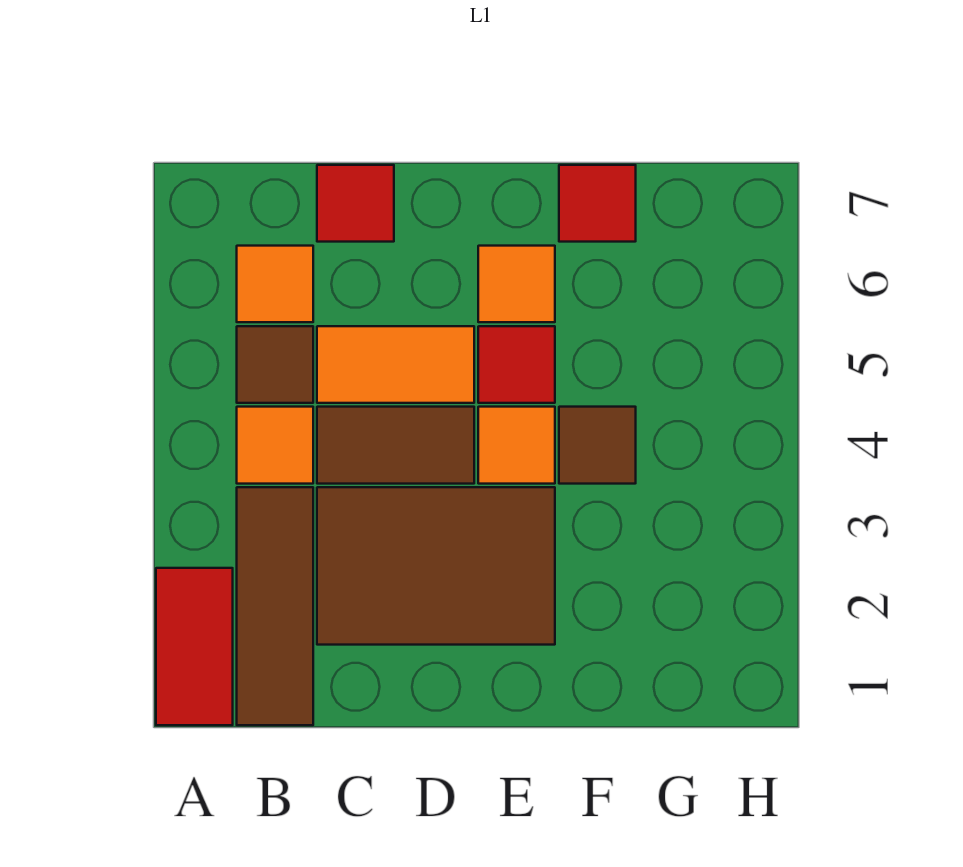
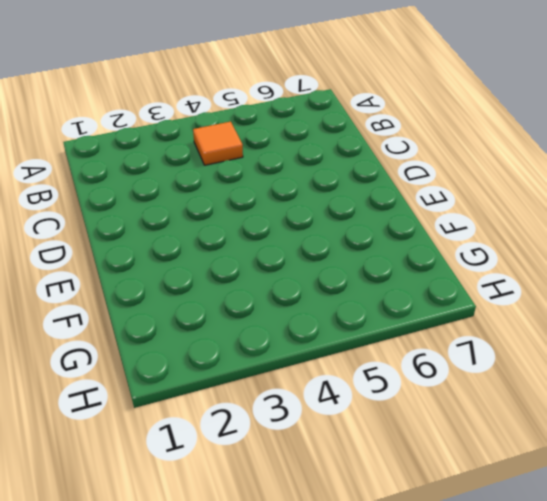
none -> red tile A1:A2 level 1
none -> brown tile B1:B3 level 1
none -> brown tile B5 level 1

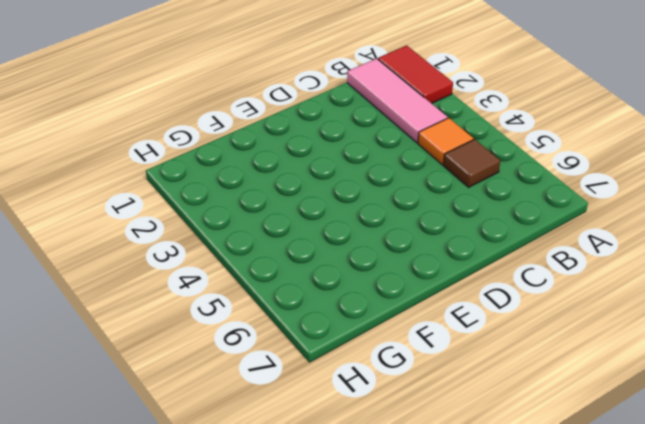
pink tile B1:B3 level 1 -> brown tile B1:B3 level 1
none -> orange tile B6 level 1
none -> brown tile C2:E3 level 1
none -> brown tile C4:D4 level 1

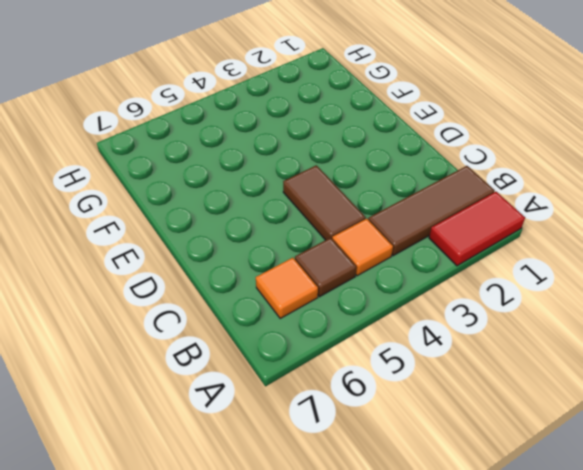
none -> brown tile C2:E3 level 1
none -> orange tile C5:D5 level 1
none -> red tile C7 level 1

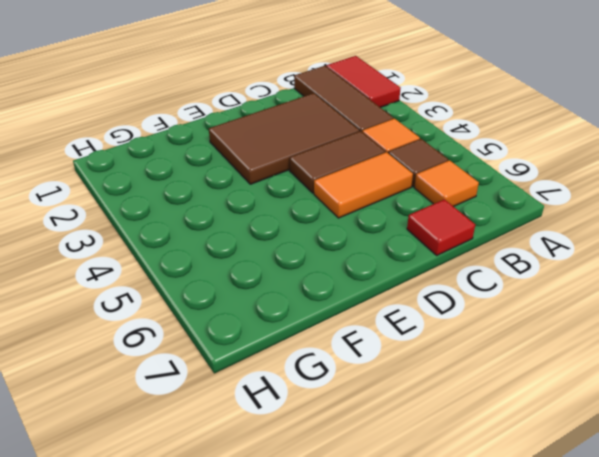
none -> orange tile E4 level 1
none -> red tile E5 level 1
none -> orange tile E6 level 1

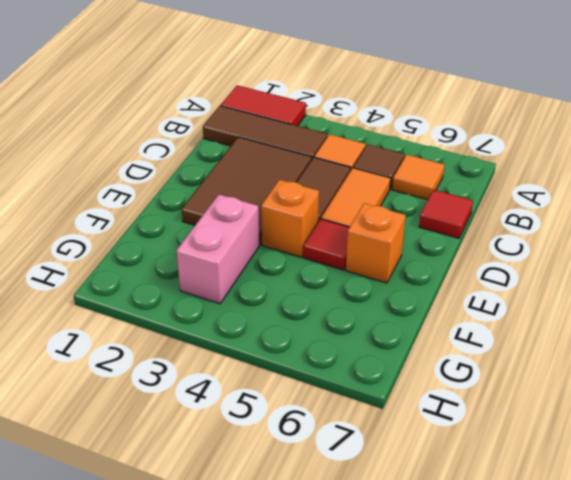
orange brick E4 level 1 -> orange tile E4 level 1
orange brick E6 level 1 -> orange tile E6 level 1
pink brick F3:G3 level 1 -> none
none -> brown tile F4 level 1
none -> red tile F7 level 1

